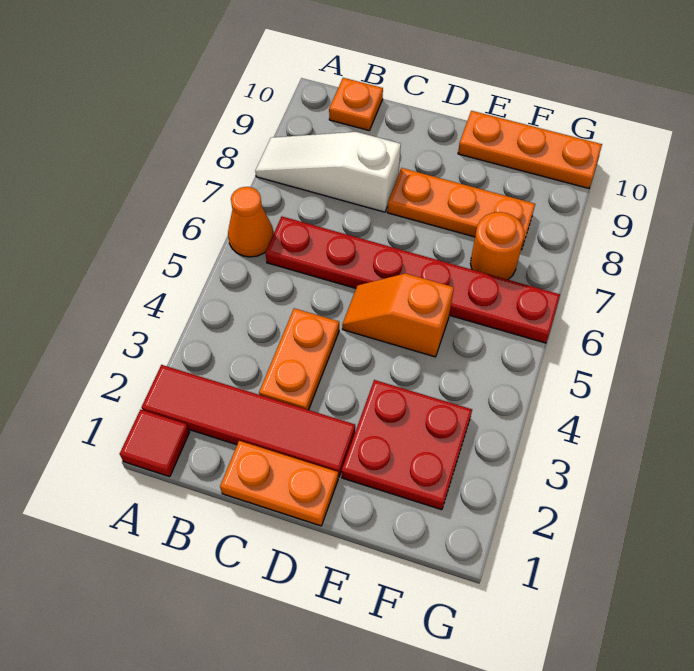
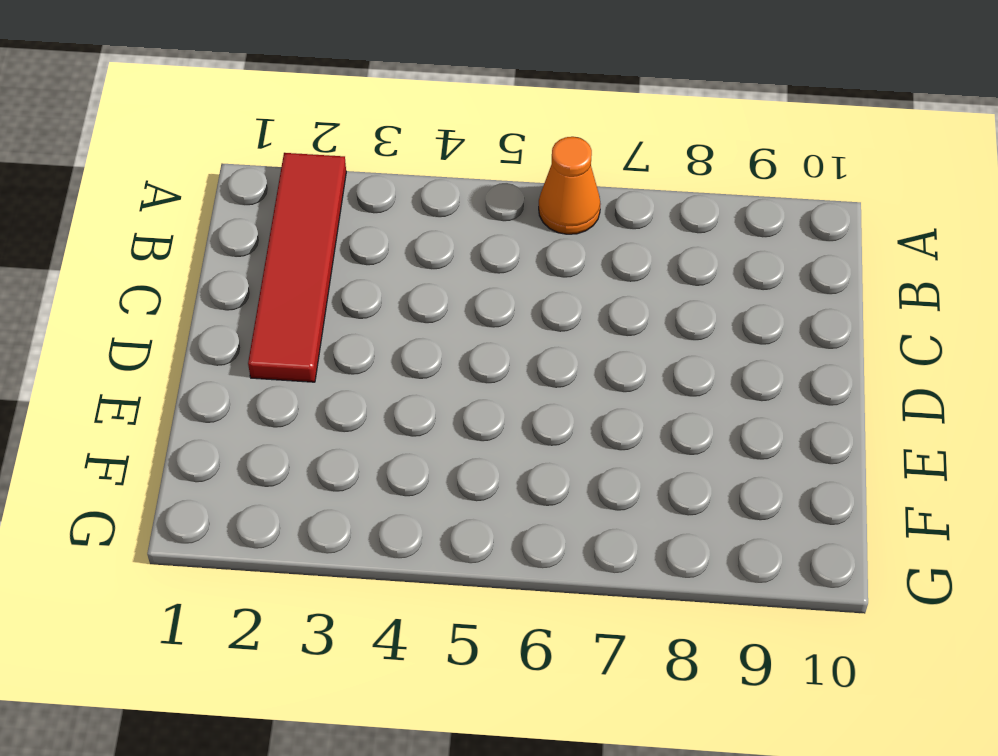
none -> red tile A1 level 1
none -> white slope A8:C8 level 1 top C
none -> red plate B6:G6 level 1

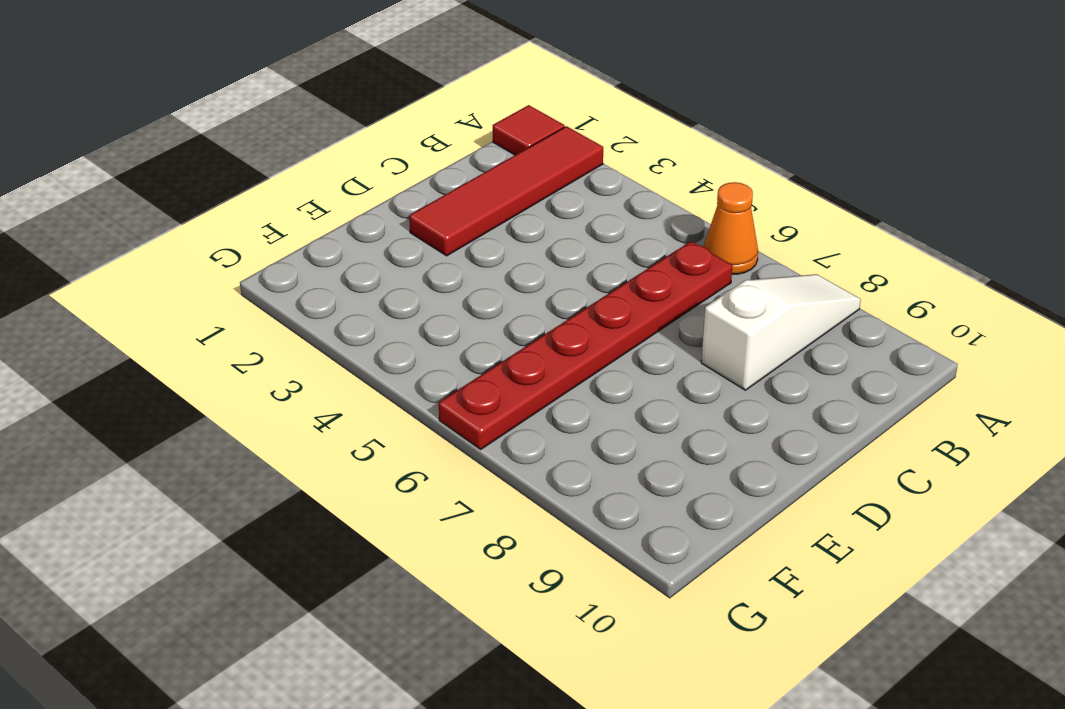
none -> orange plate B10 level 1
none -> orange plate C1:D1 level 1
none -> orange plate C3:C4 level 1

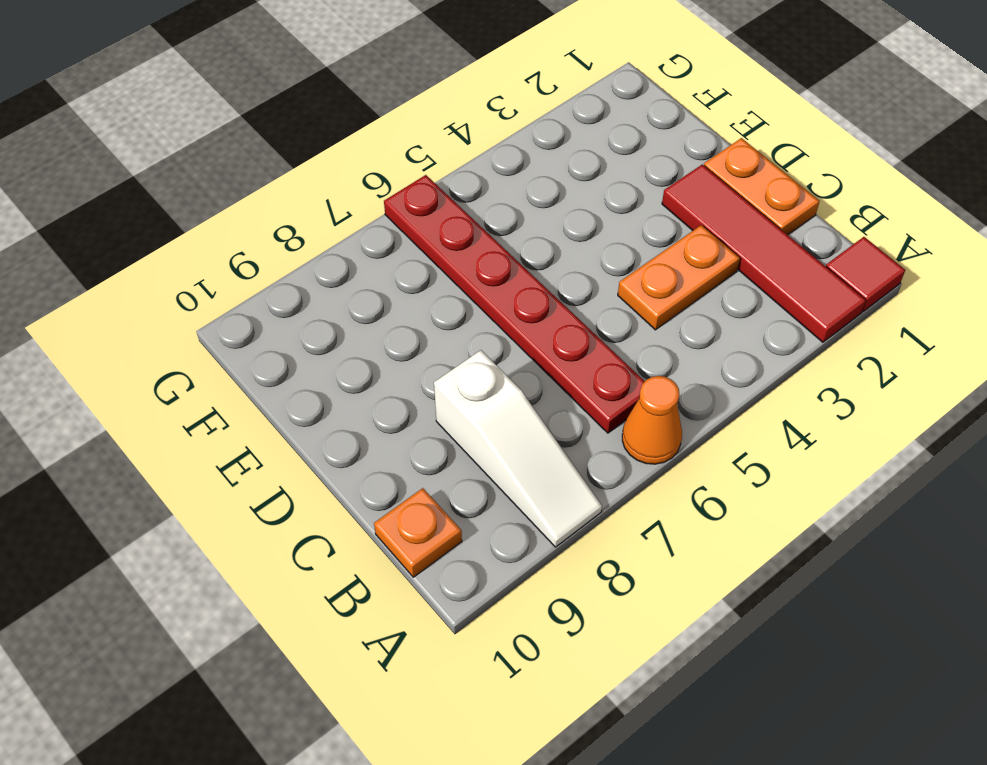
none -> orange slope D5:E5 level 1 top E
none -> orange plate D8:F8 level 1
none -> red plate E2:F3 level 1

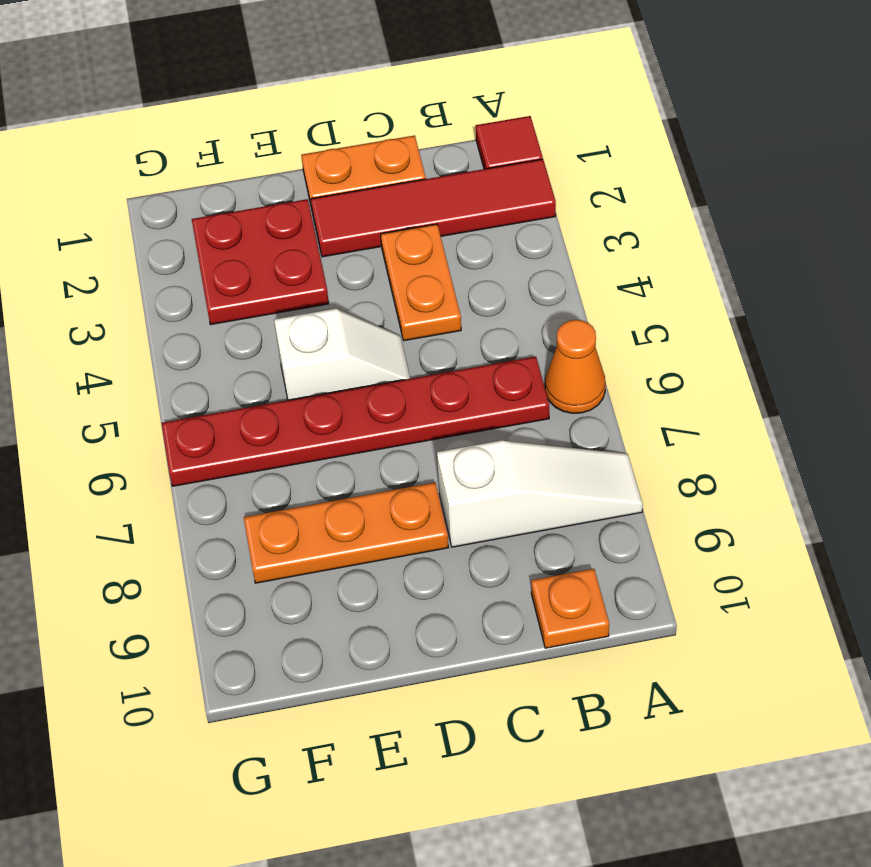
white slope D5:E5 level 1 top E -> orange slope D5:E5 level 1 top E
none -> orange plate E10:G10 level 1
none -> orange round brick F7 level 1

